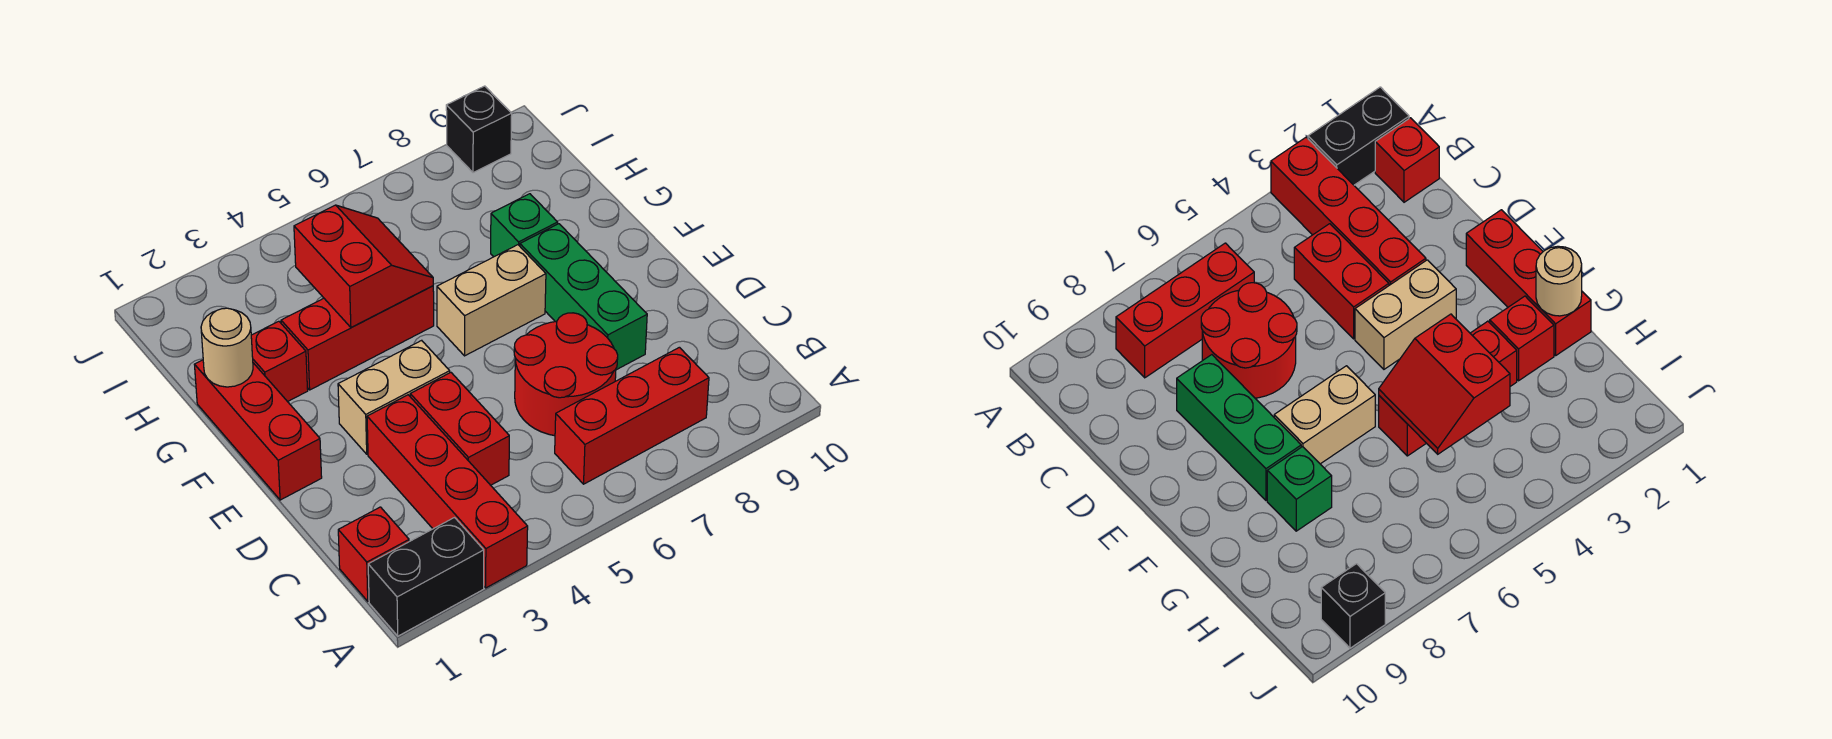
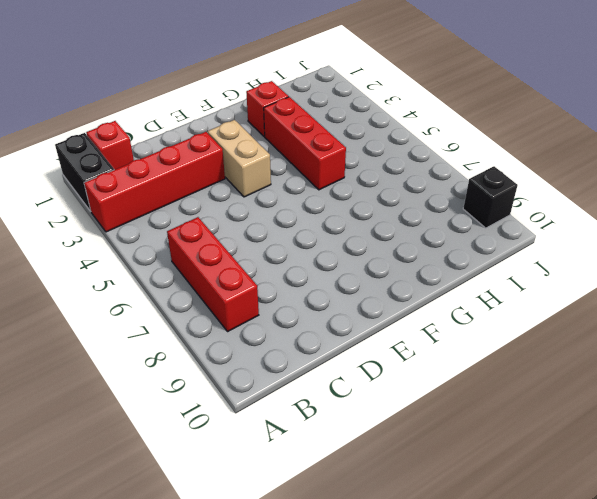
none -> red brick C4:D4 level 1
none -> red round brick C6:D7 level 1
none -> green brick D8:F8 level 1

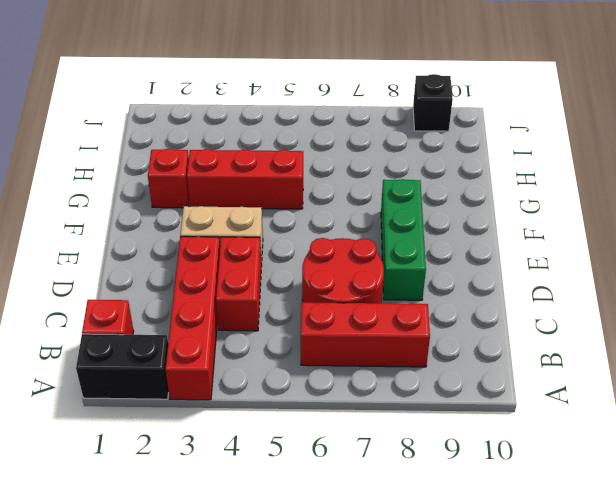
none -> red brick E1:G1 level 1
none -> tan brick F6:F7 level 1
none -> green brick G8 level 1

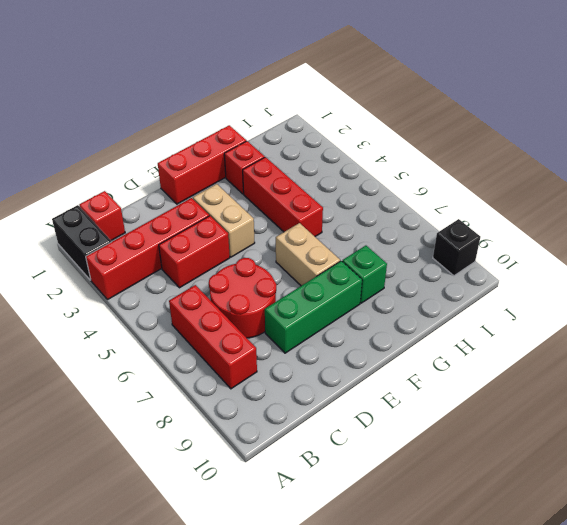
none -> tan round brick G1 level 2
none -> red slope G4:H5 level 2 top 4

